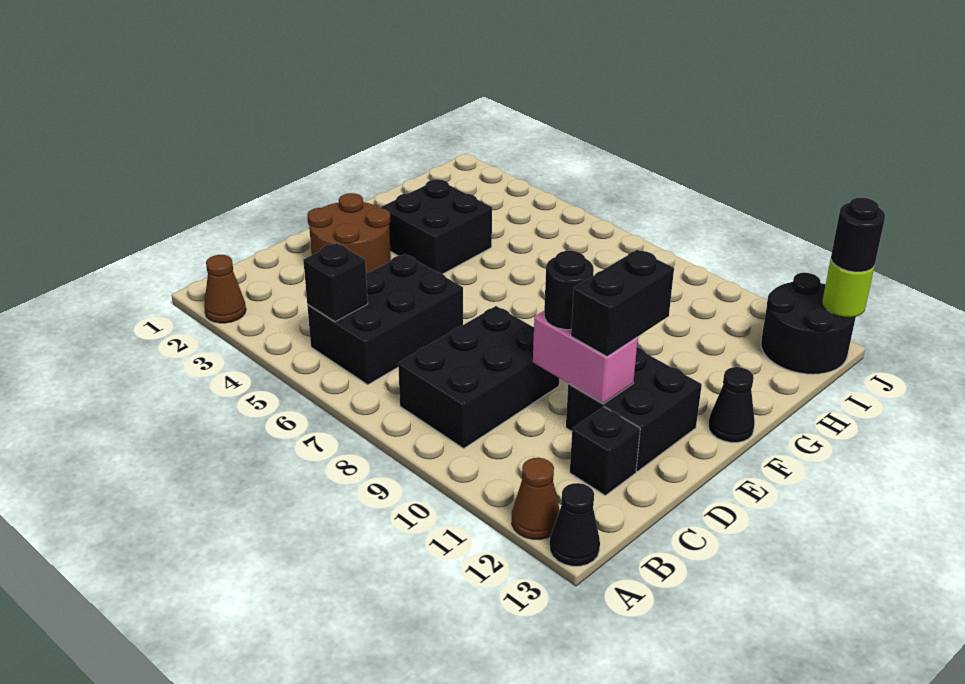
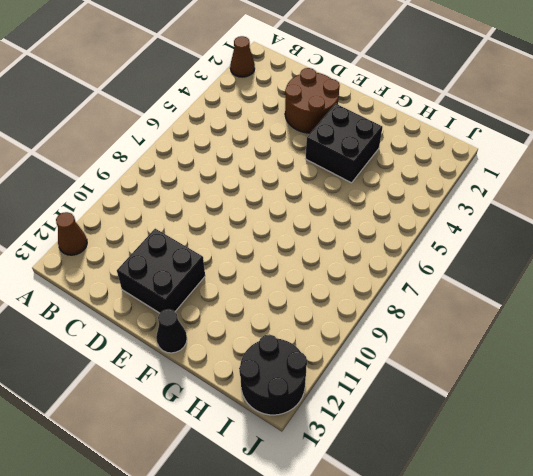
none -> black cone A13 level 1
none -> black brick B5:D6 level 1
none -> black brick B8:D9 level 1

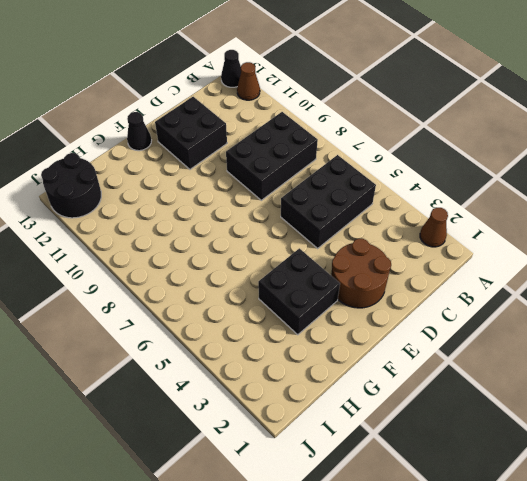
none -> black brick C12 level 1
none -> black brick B5 level 2
none -> pink brick D10:D11 level 2

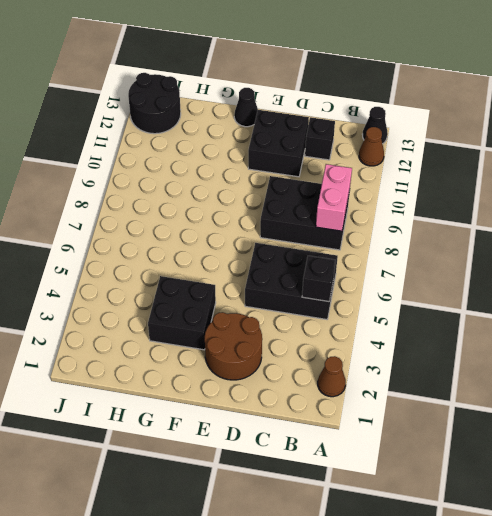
pink brick B8:B9 level 2 -> pink brick D10:D11 level 2
none -> lime round brick J13 level 2
none -> black round brick D10 level 3
none -> black brick D11:E11 level 3

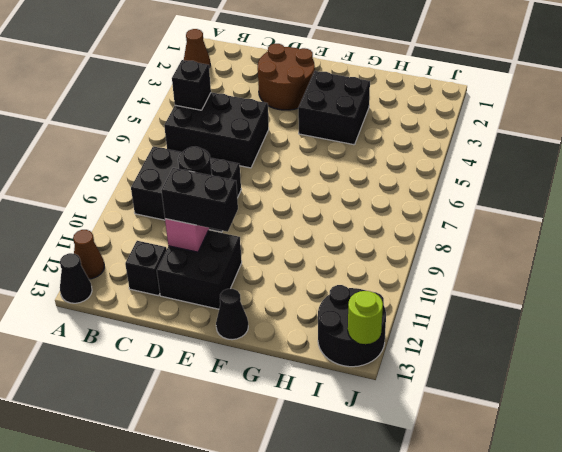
none -> black round brick J13 level 3

